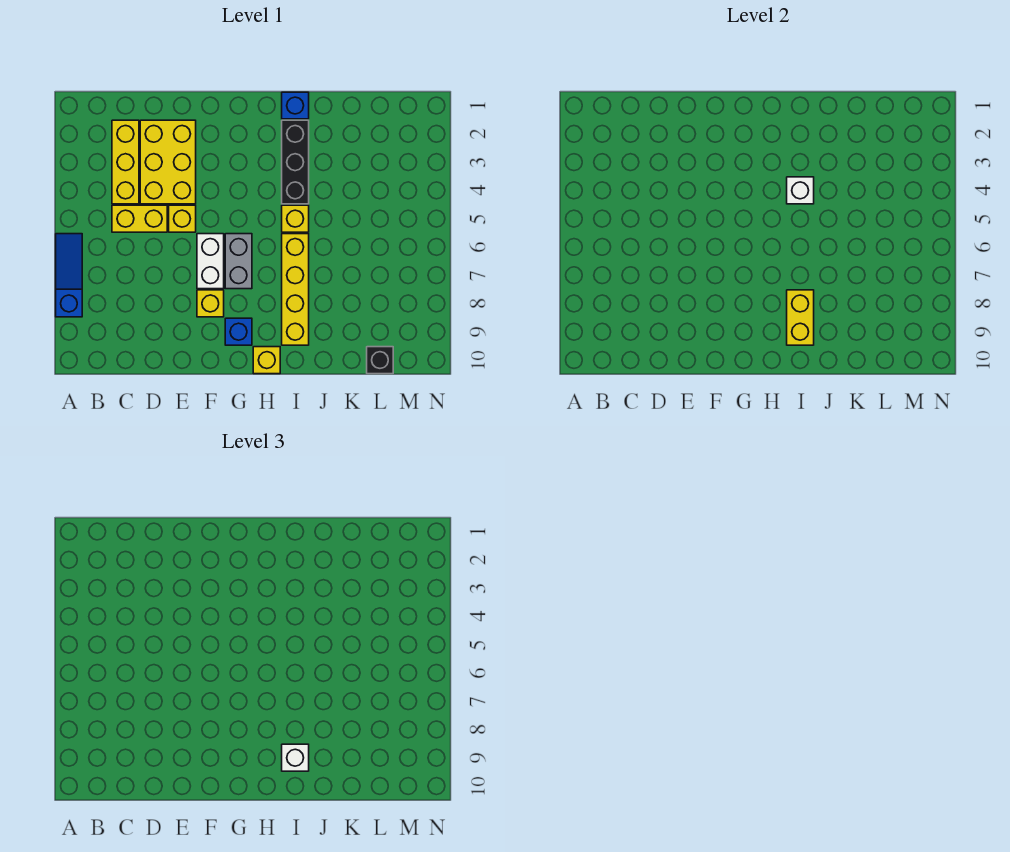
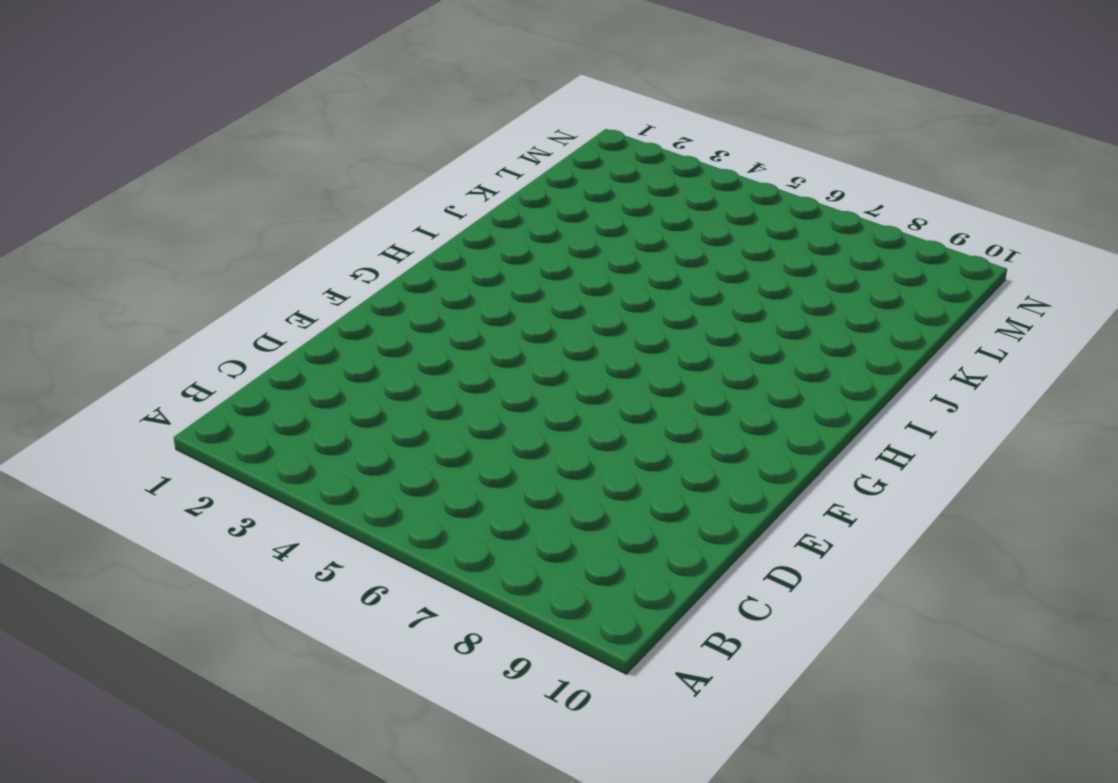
none -> blue slope A6:A8 level 1 top 8
none -> yellow brick C2:C4 level 1
none -> yellow brick C5:D5 level 1

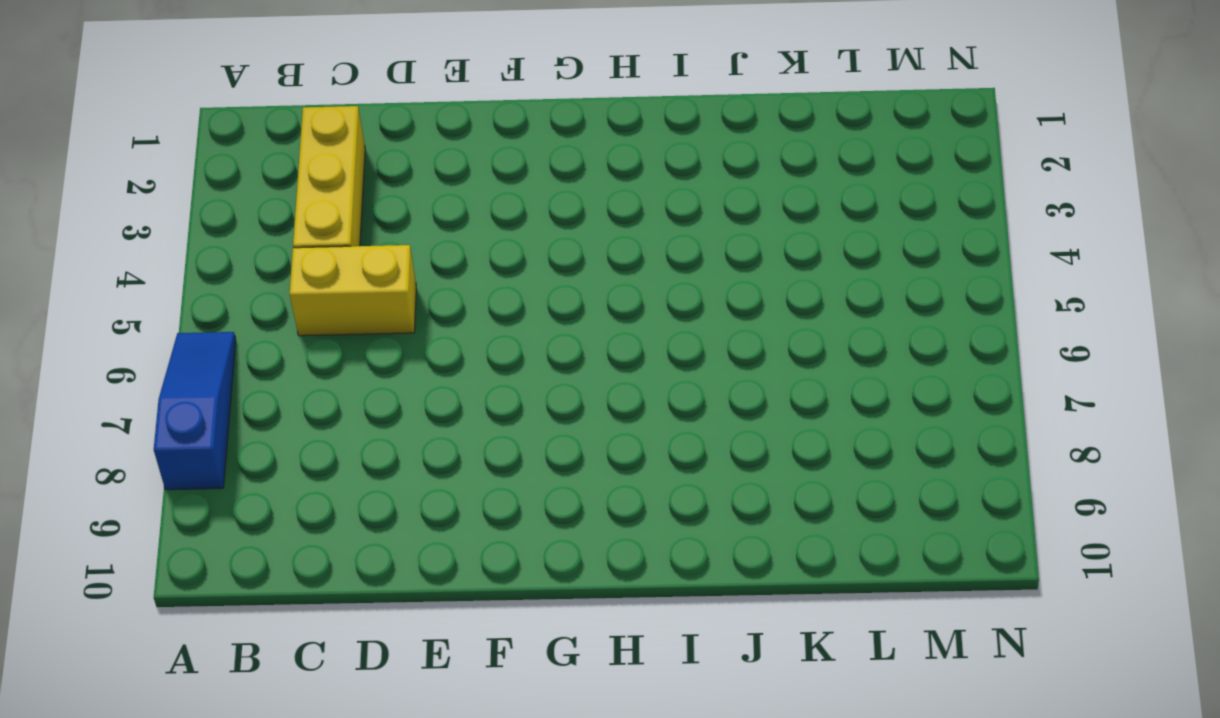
none -> yellow brick D2:E4 level 1
none -> yellow brick E5 level 1
none -> white brick F6:F7 level 1

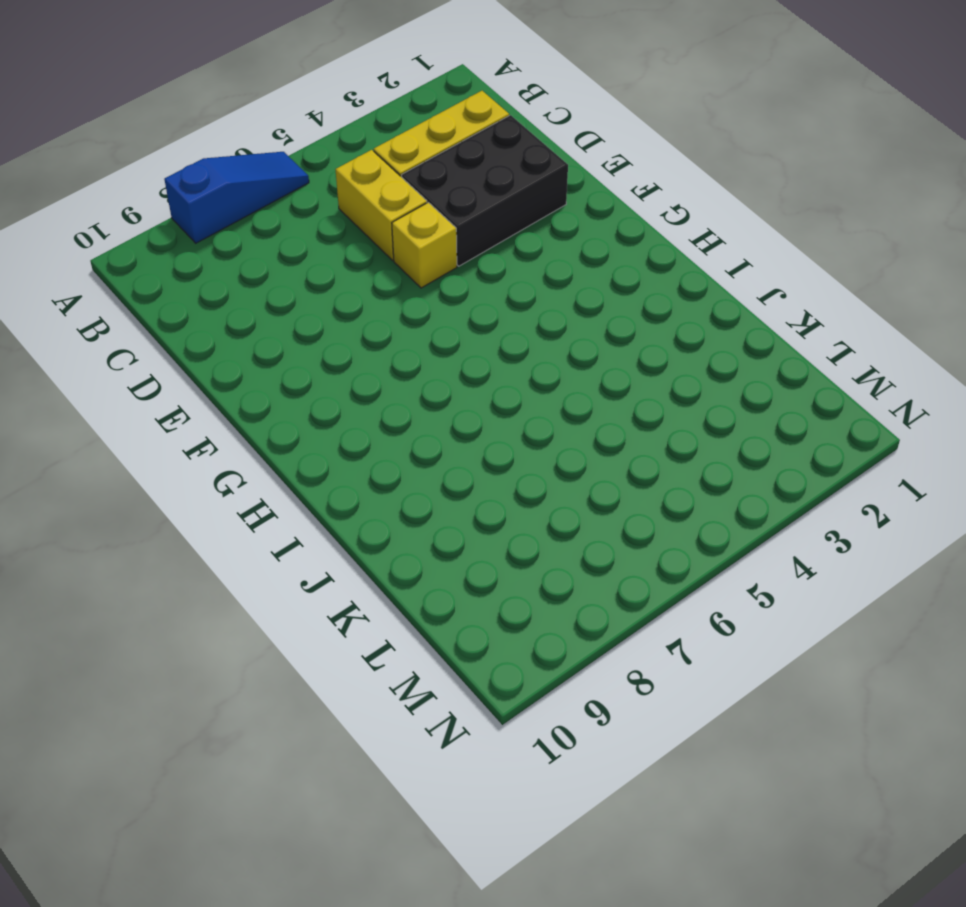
black brick D2:E4 level 1 -> yellow brick D2:E4 level 1
none -> white brick F6:F7 level 1
none -> yellow brick F8 level 1
none -> grey brick G6:G7 level 1

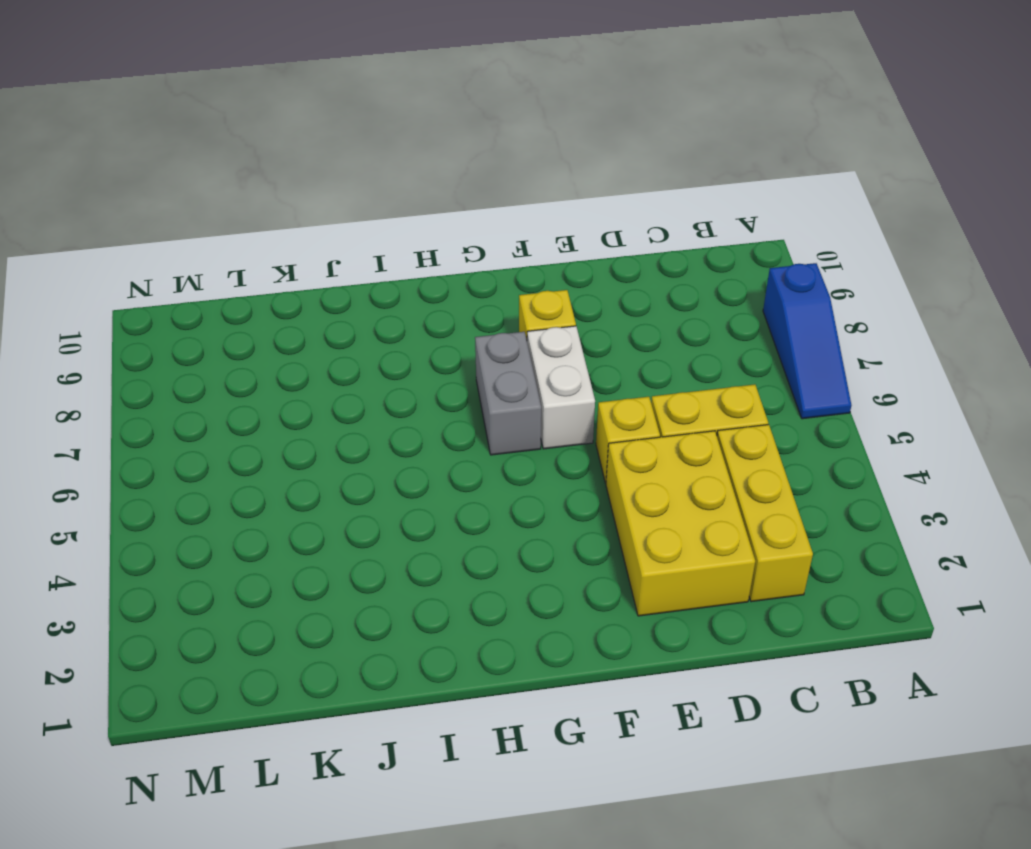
none -> blue brick G9 level 1
none -> yellow brick H10 level 1
none -> blue brick I1 level 1

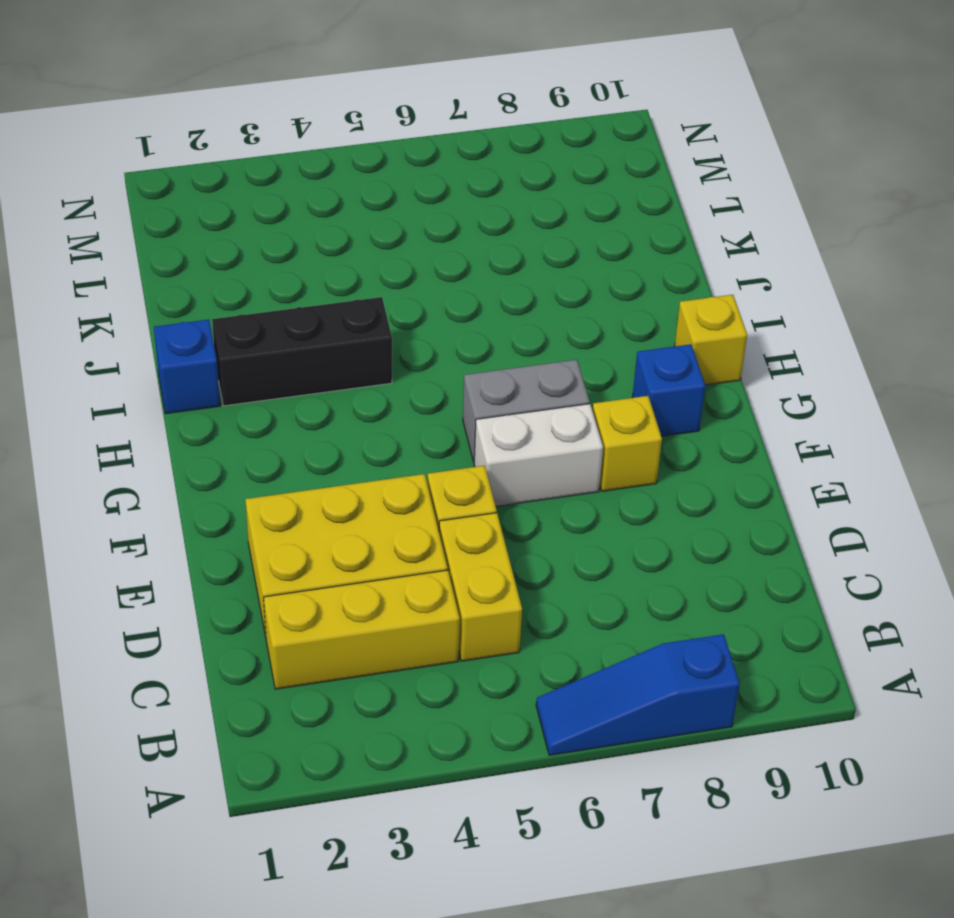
none -> yellow brick I5 level 1
none -> yellow brick I6:I9 level 1
none -> black brick L10 level 1

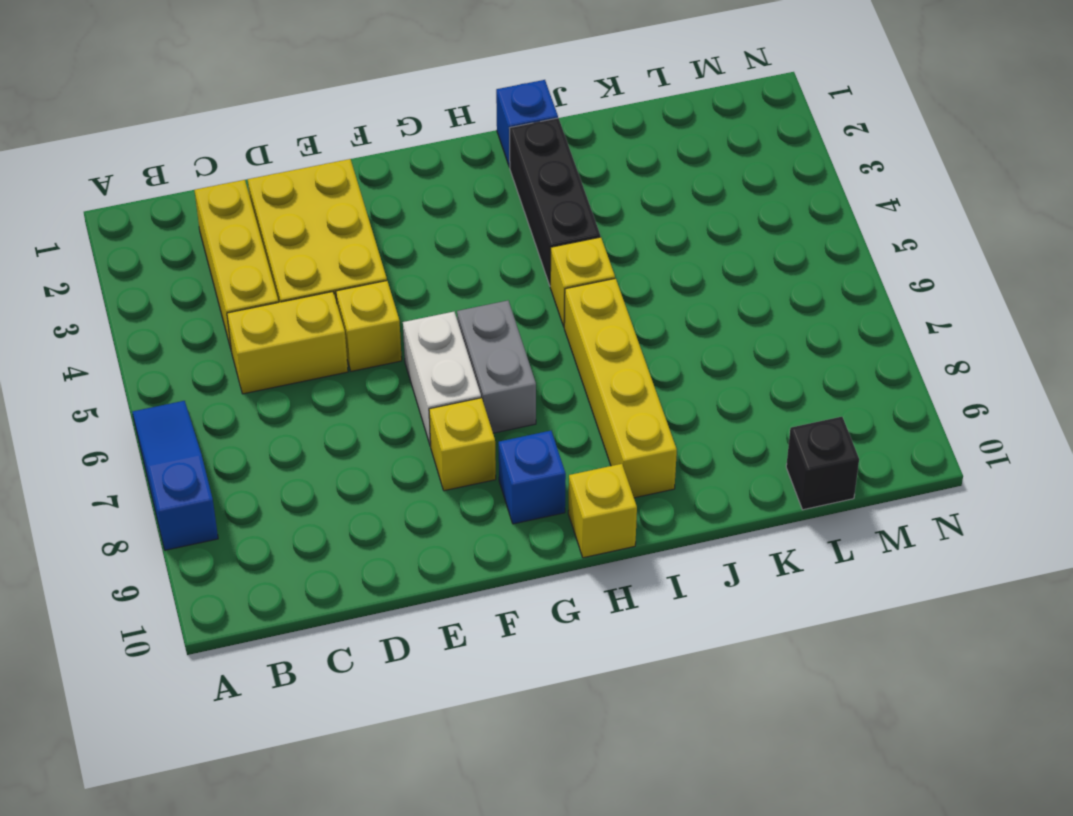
none -> white brick I4 level 2
none -> yellow brick I8:I9 level 2
none -> white brick I9 level 3

